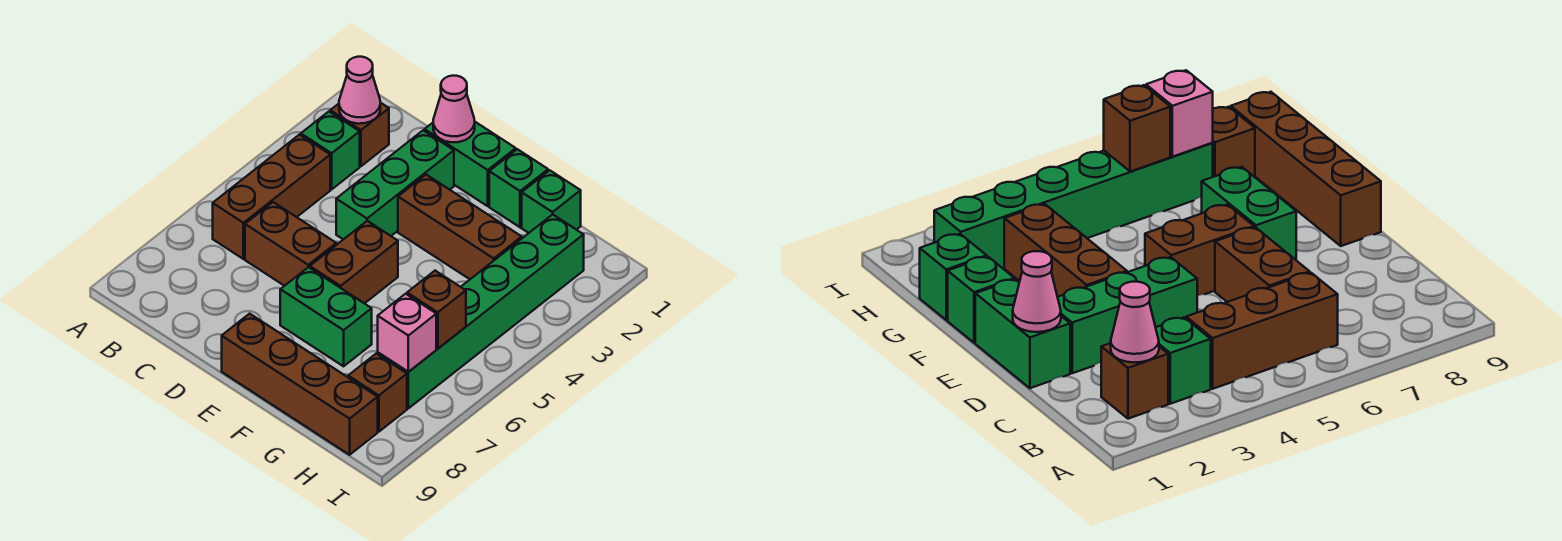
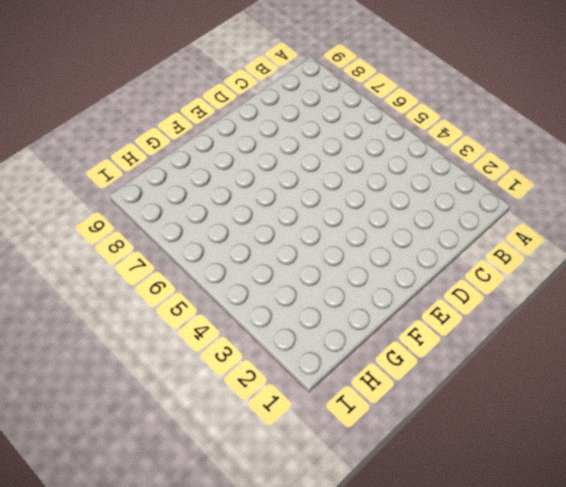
none -> brown brick B2 level 1
none -> green brick B3 level 1
none -> brown brick B4:B6 level 1

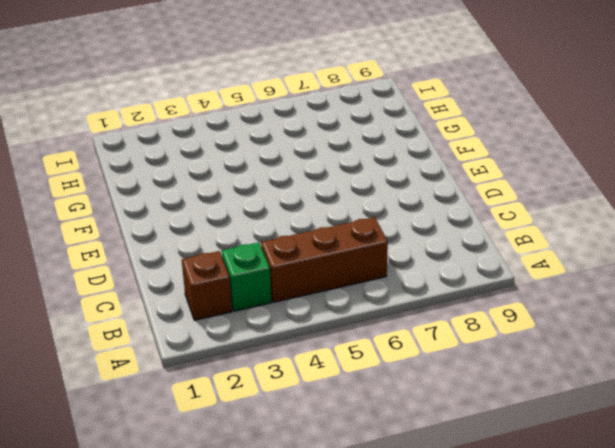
none -> brown brick C6:D6 level 1
none -> green brick D1:E1 level 1
none -> green brick D2:D4 level 1

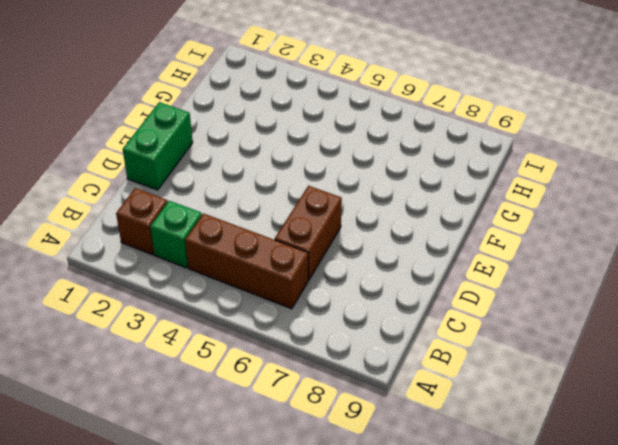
none -> green brick D2:D4 level 1
none -> brown brick E3:G3 level 1
none -> brown brick E5:E6 level 1

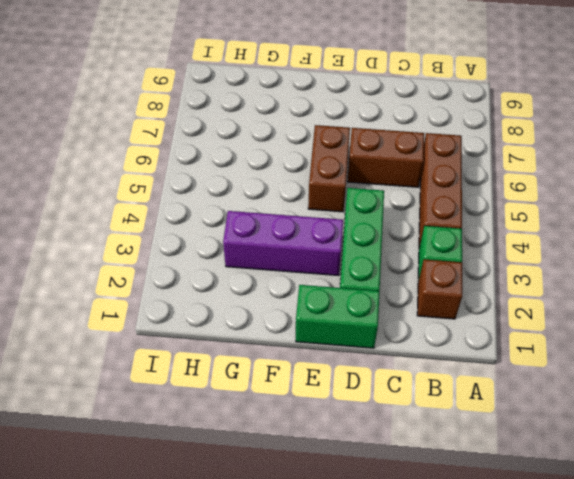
purple brick E3:G3 level 1 -> brown brick E3:G3 level 1
none -> green brick E7:F7 level 1
none -> brown brick E9:H9 level 1
none -> green brick F1 level 1

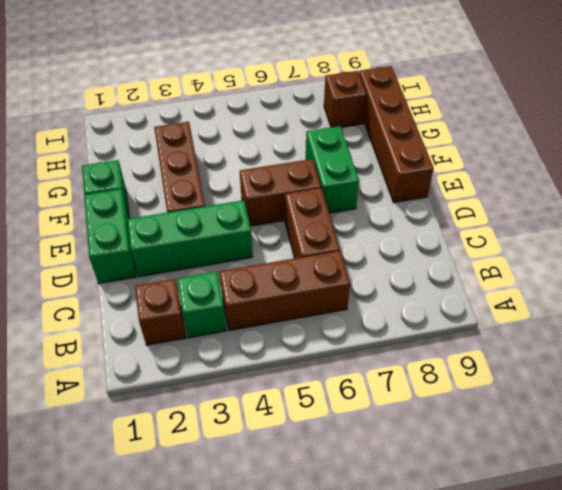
none -> green brick G1 level 1
none -> green brick H2:H7 level 1
none -> pink cone B2 level 2

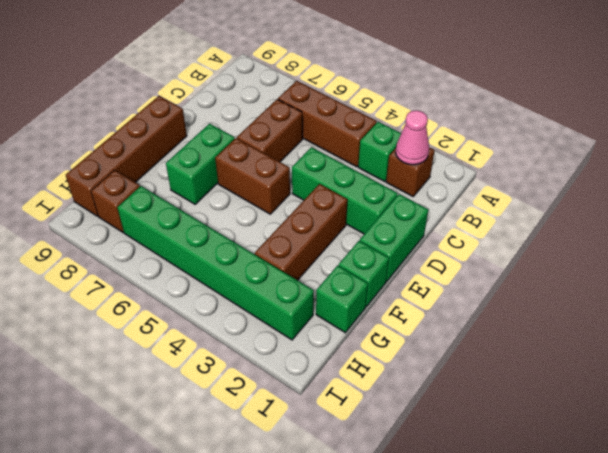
none -> pink cone D1 level 2
none -> brown brick H6 level 2
none -> pink brick H7 level 2

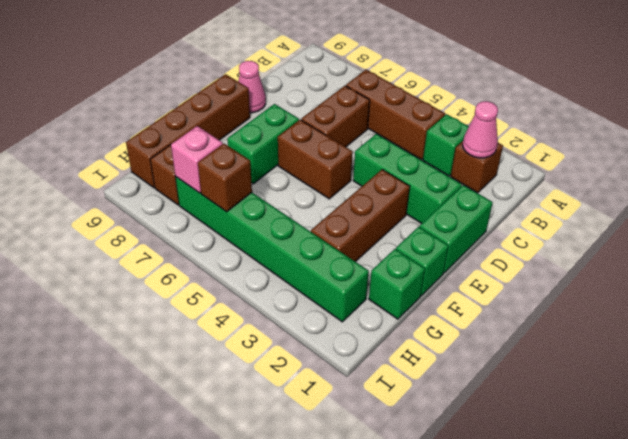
pink cone D9 level 1 -> pink cone D1 level 2

